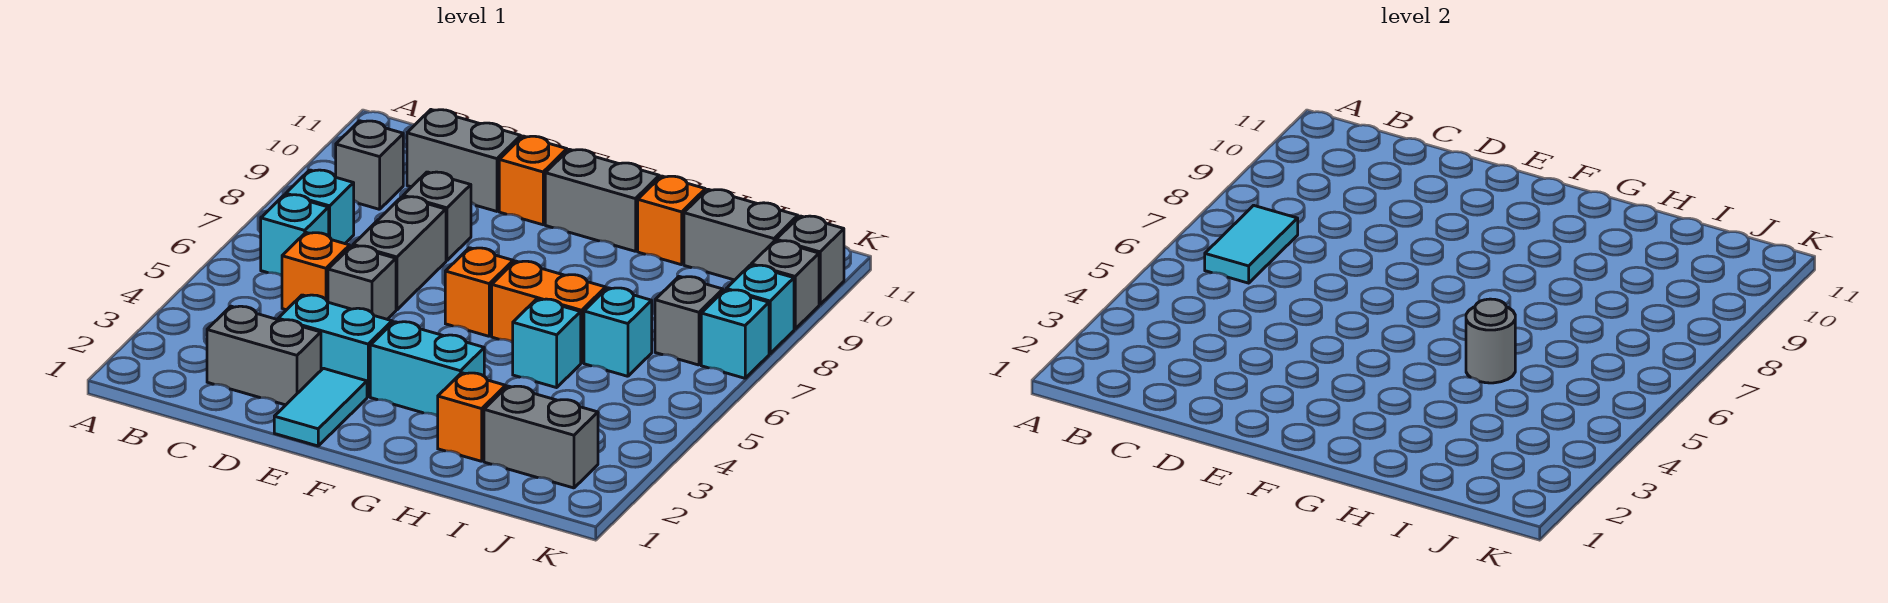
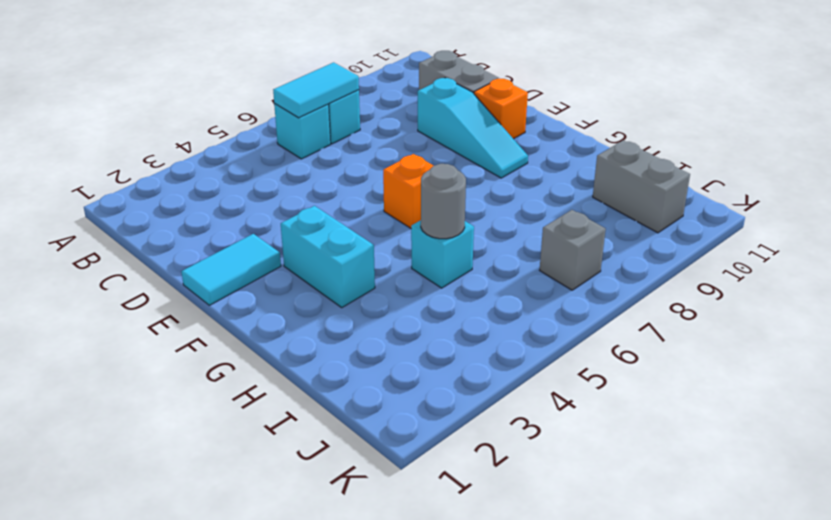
cyan slope D9:F9 level 1 top D -> none
none -> grey brick B9 level 1
none -> grey brick C2:D2 level 1
none -> orange brick C5 level 1

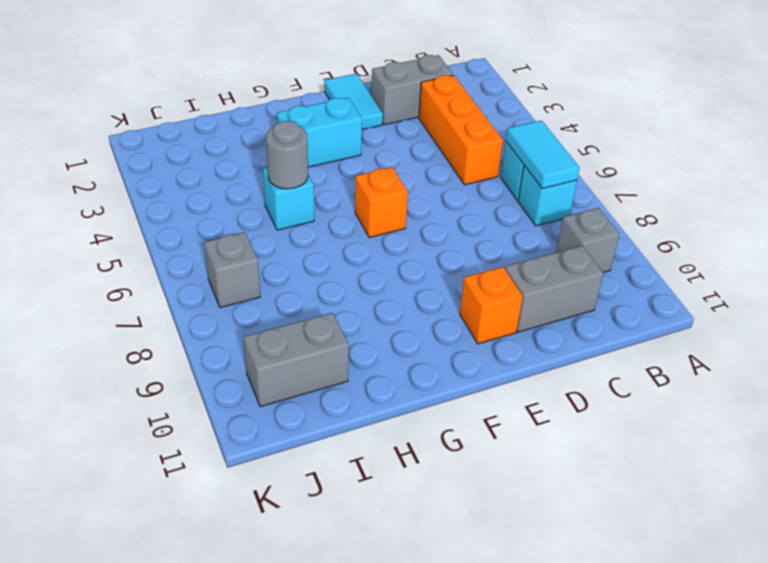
orange brick C3:C5 level 1 -> orange brick C5 level 1
none -> cyan brick D3:E3 level 1
none -> grey brick D5 level 1
none -> grey brick D6:D7 level 1

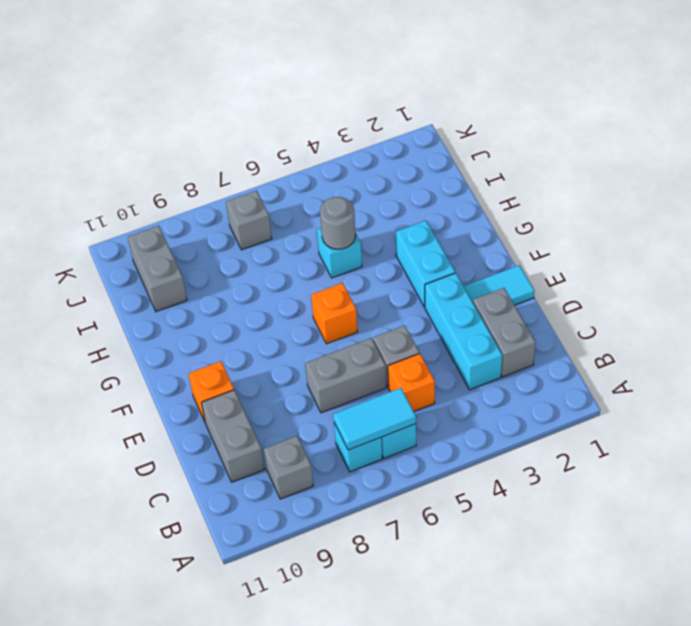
cyan brick C3:E3 level 1 -> cyan brick D3:E3 level 1
none -> grey brick D8 level 1
none -> grey brick F10:G10 level 1
none -> orange brick G6:H6 level 1

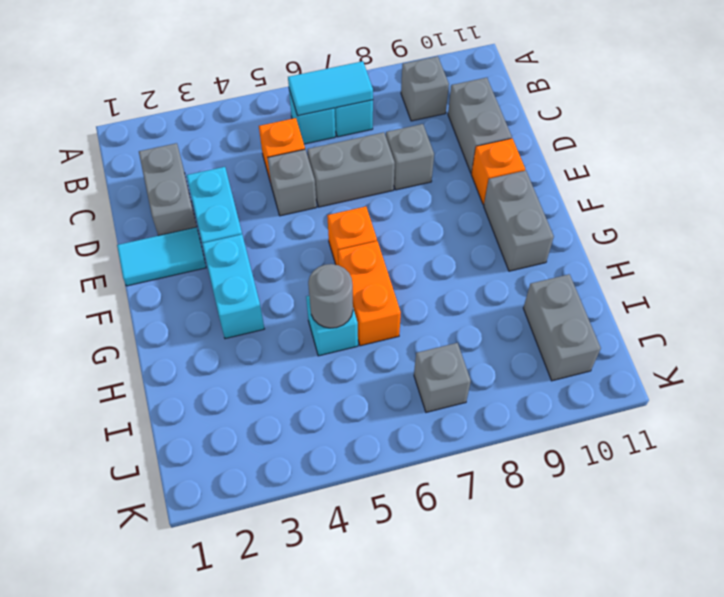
none -> orange brick H2 level 1
none -> orange brick H10 level 1
none -> grey brick I2:J2 level 1

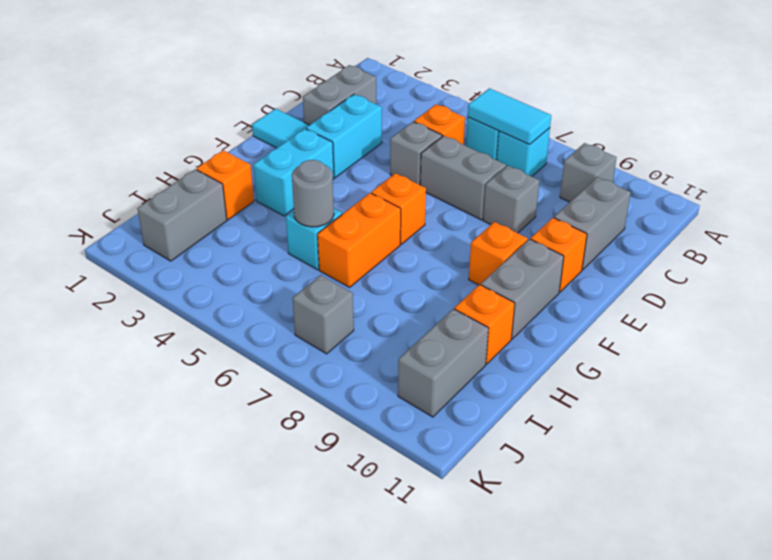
orange brick F9 level 1 -> none
none -> cyan brick I6 level 1
none -> cyan brick K7 level 1
none -> cyan brick K8 level 1

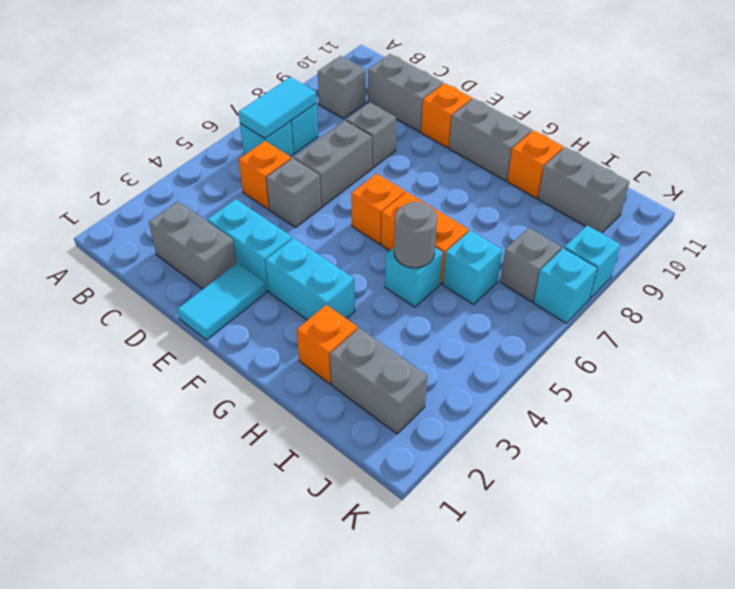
none -> grey brick K9 level 1
none -> grey brick K10 level 1

